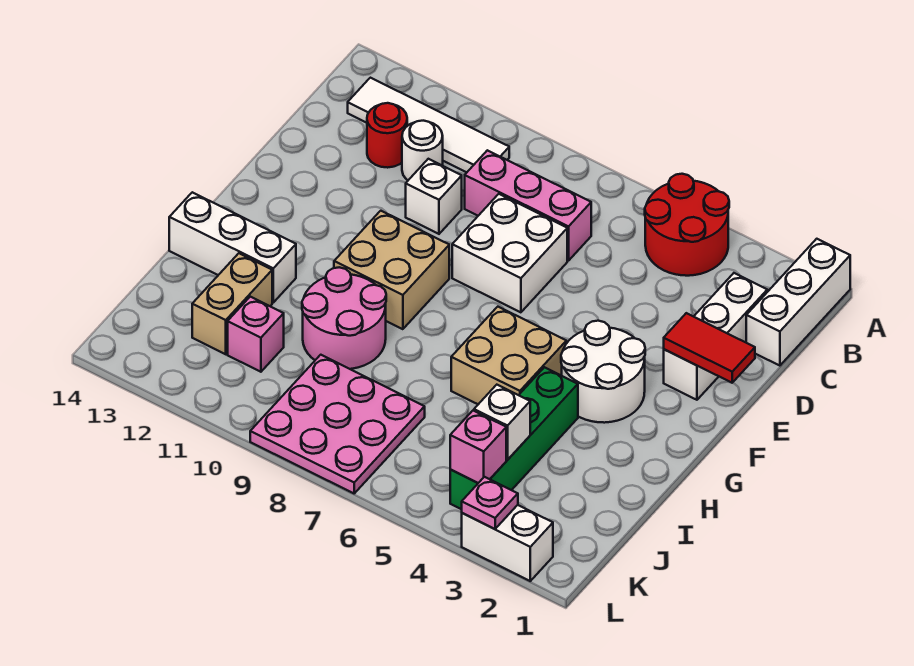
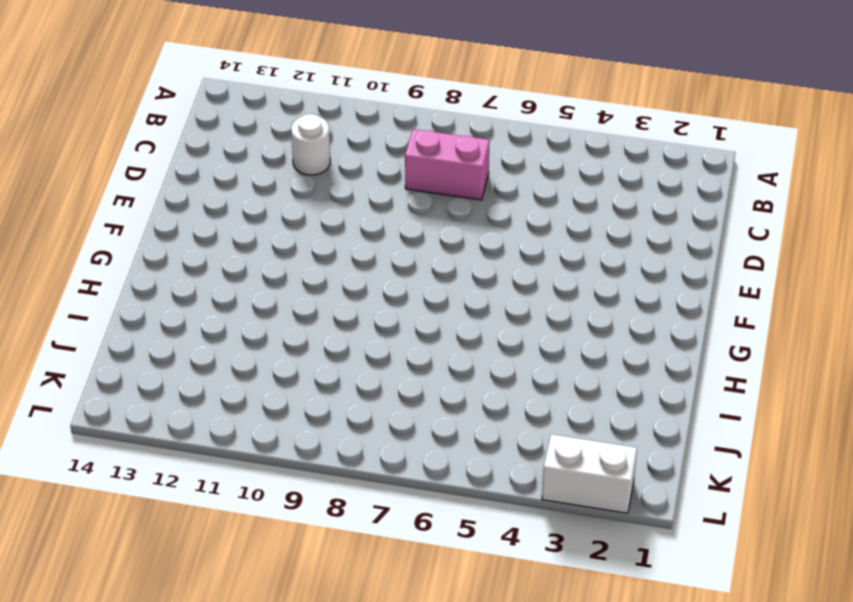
pink brick C7:C8 level 1 -> pink brick C7:C9 level 1
none -> white brick A1:C1 level 1
none -> red round brick A4:B5 level 1
none -> white tile B10:B13 level 1

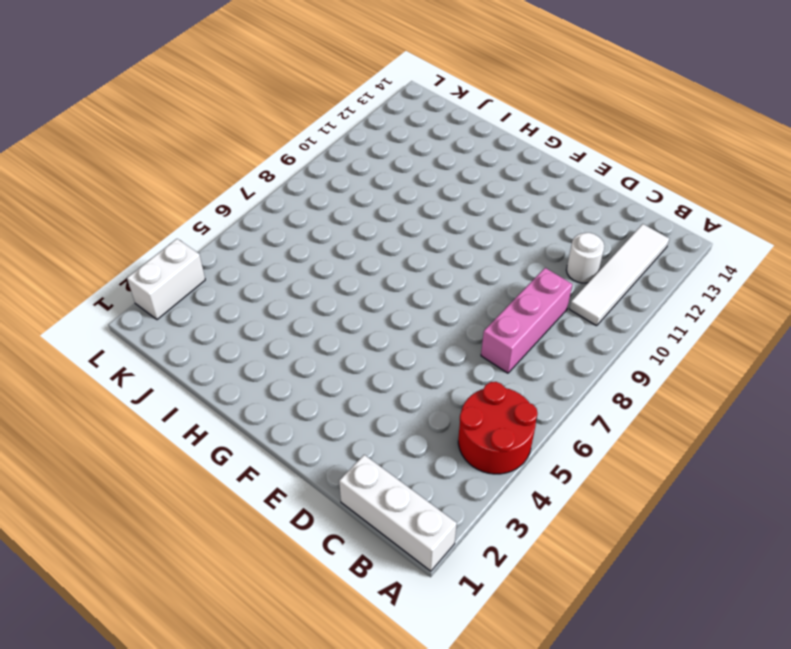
none -> white brick C2:E2 level 1
none -> red round brick C12 level 1
none -> white brick D7:E8 level 1

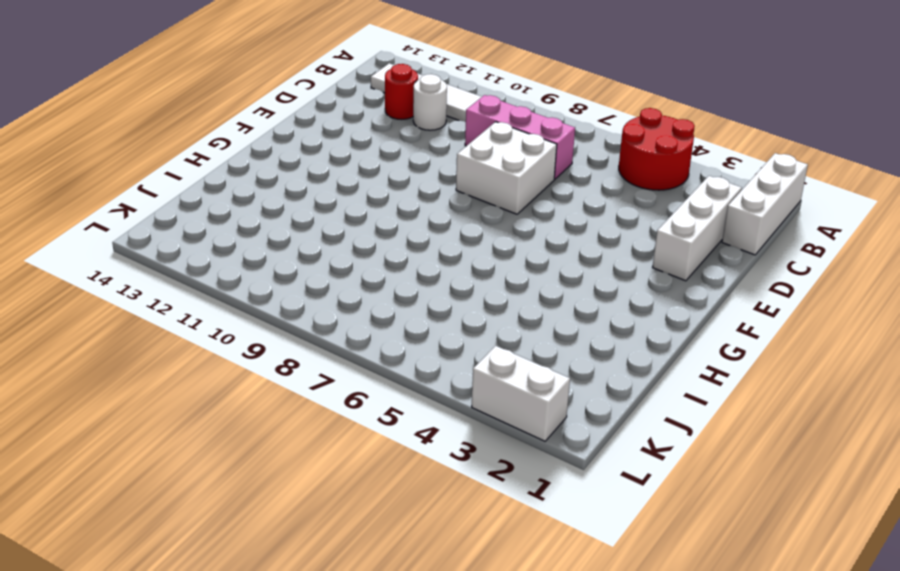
none -> white brick D10 level 1
none -> white round brick F3:G4 level 1
none -> tan brick F9:G10 level 1

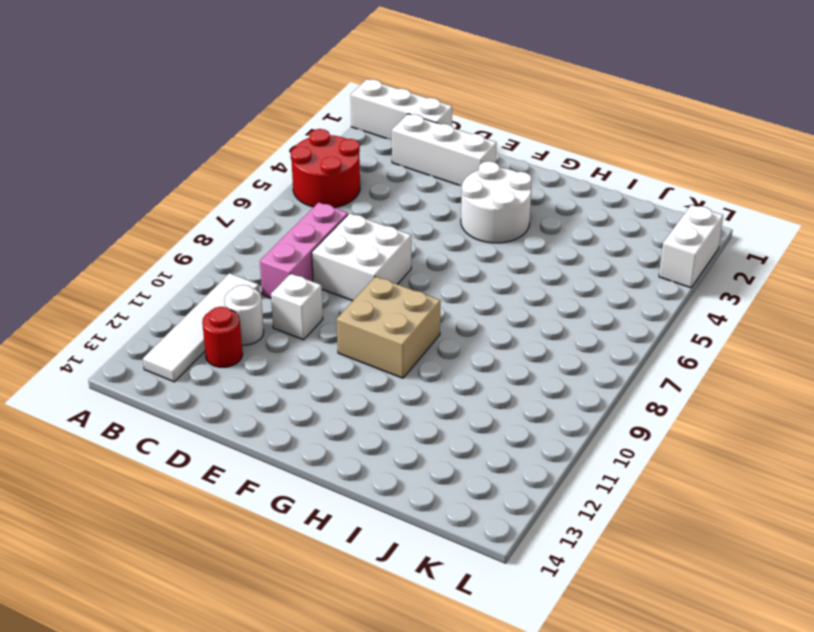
none -> tan brick G5:H6 level 1
none -> green brick H4:K4 level 1
none -> pink round brick H9:I10 level 1

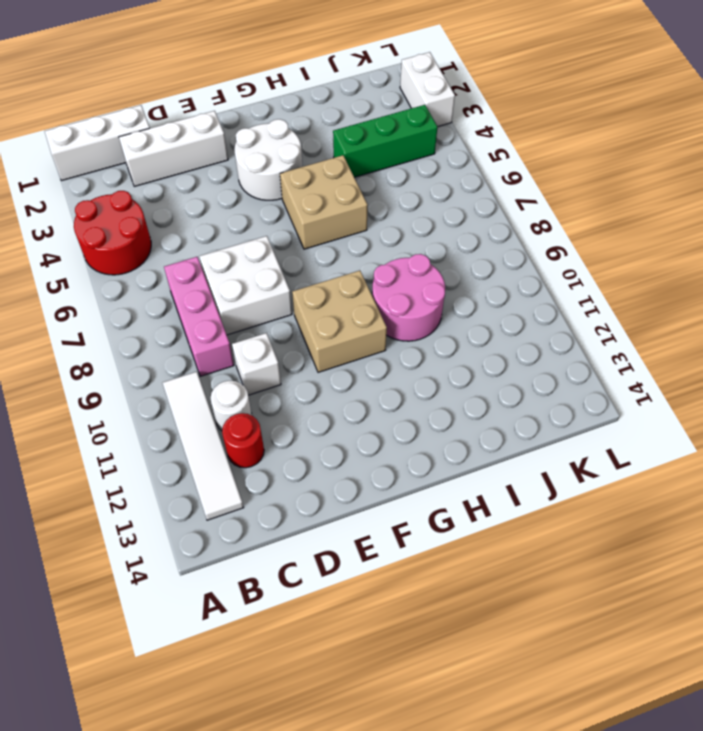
green brick I4:K4 level 1 -> green brick H4:K4 level 1
none -> white brick H12:H14 level 1
none -> tan brick I12:J12 level 1
none -> pink plate J7:L9 level 1

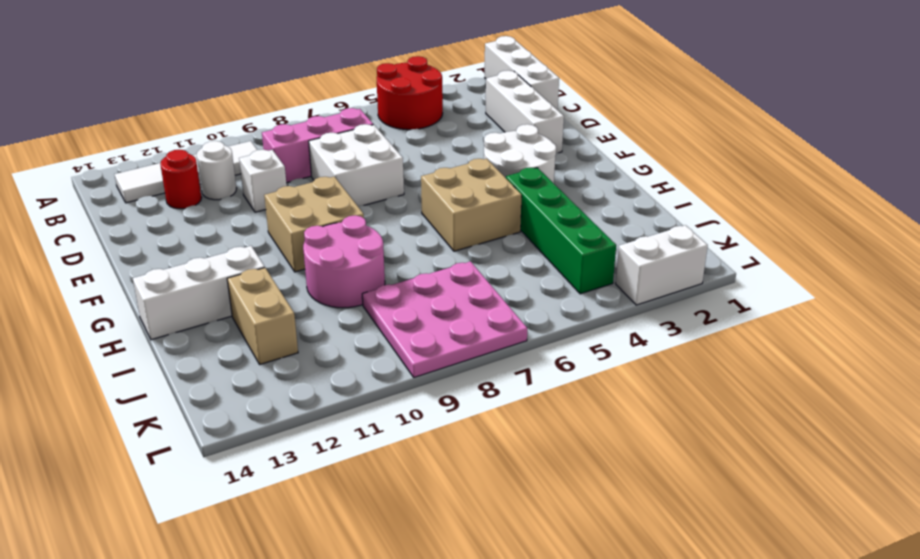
none -> pink brick J11 level 1
none -> red tile E1:E2 level 2
none -> white brick J4 level 2

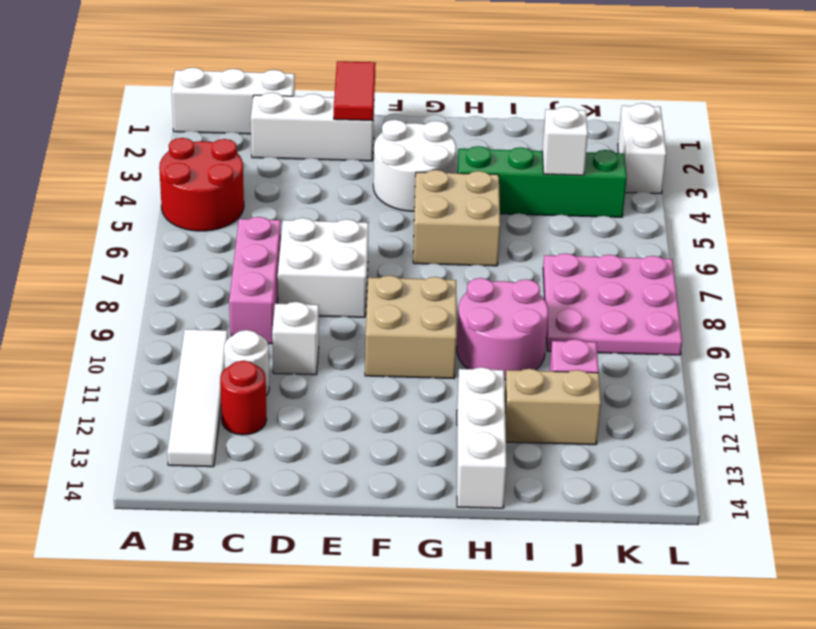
none -> pink brick K4 level 2
none -> pink plate L3 level 2

